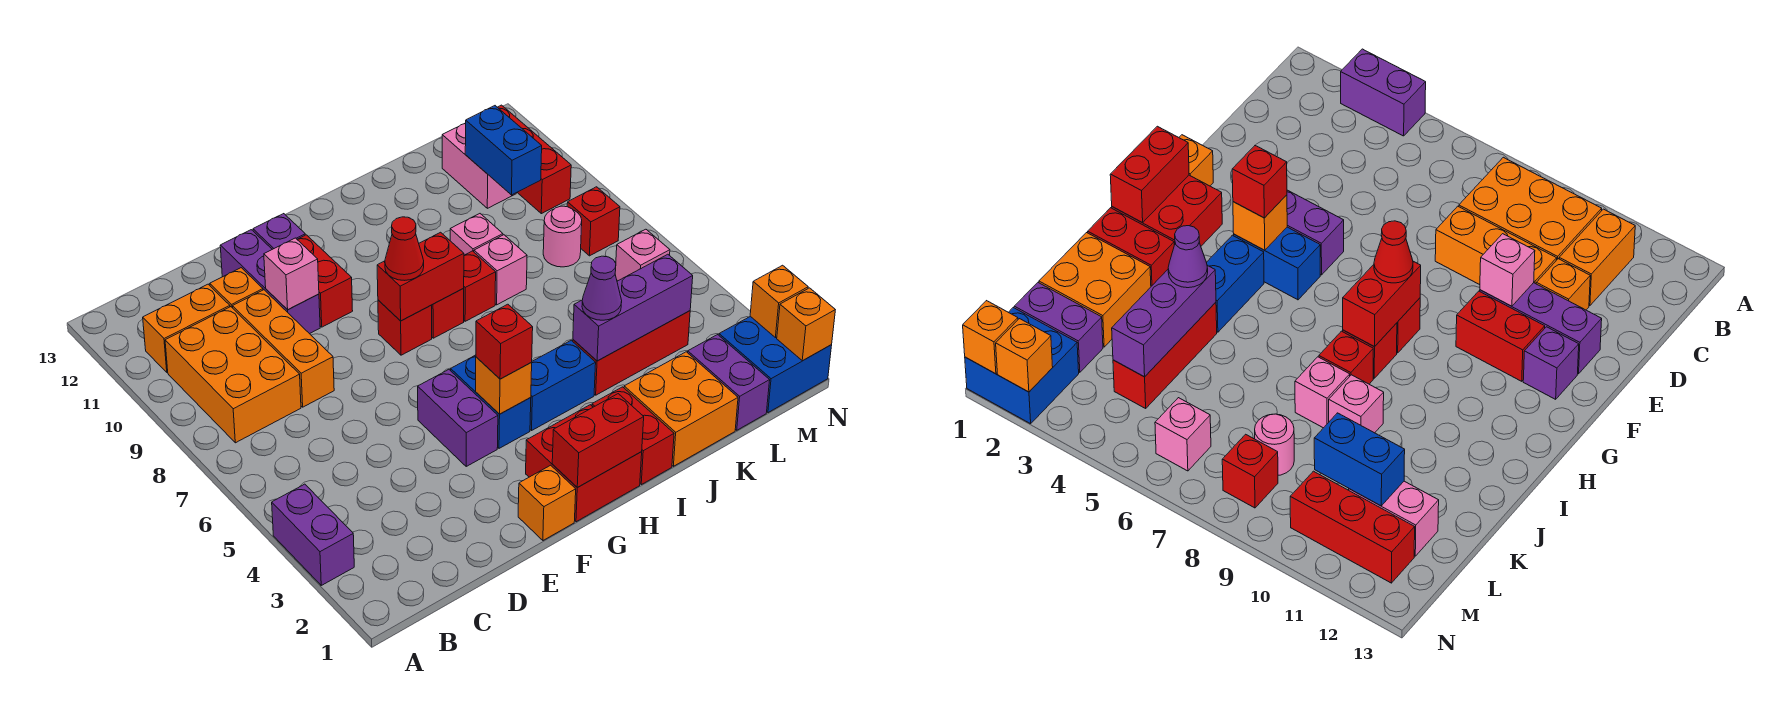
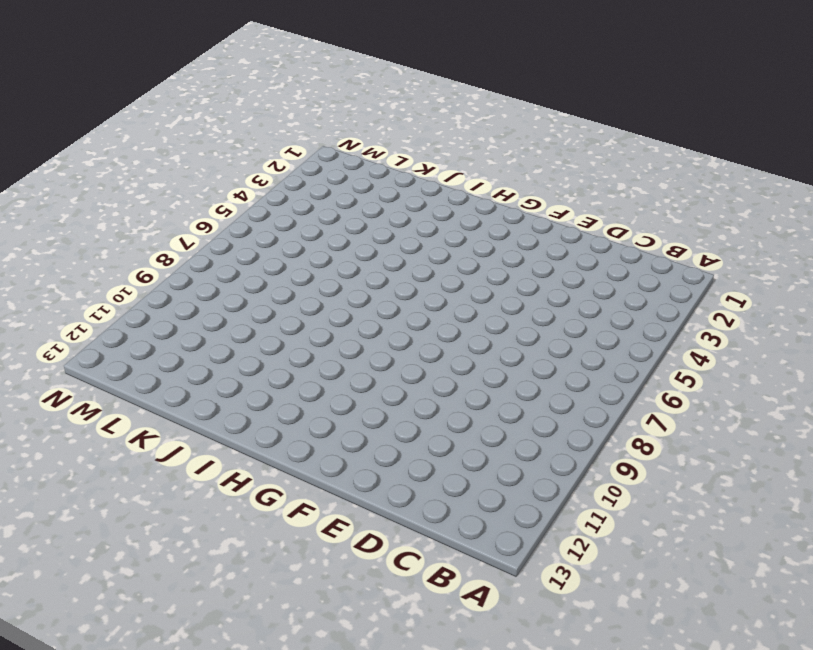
none -> purple brick A3:A4 level 1
none -> orange brick B8:C10 level 1
none -> orange brick B11:C11 level 1
none -> orange brick D8:D10 level 1

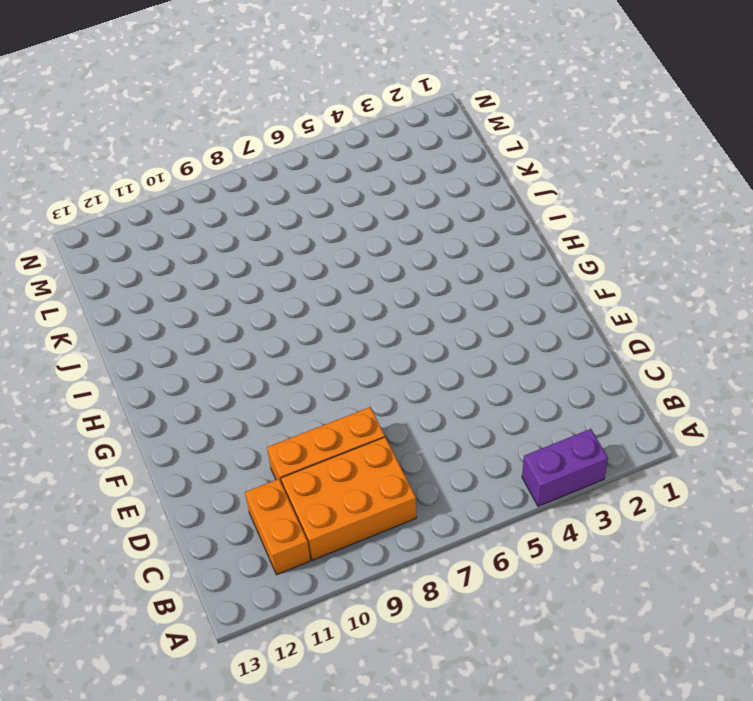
none -> orange brick D11 level 1
none -> purple brick E10:E12 level 1
none -> orange brick F1 level 1
none -> purple brick F4:F5 level 1

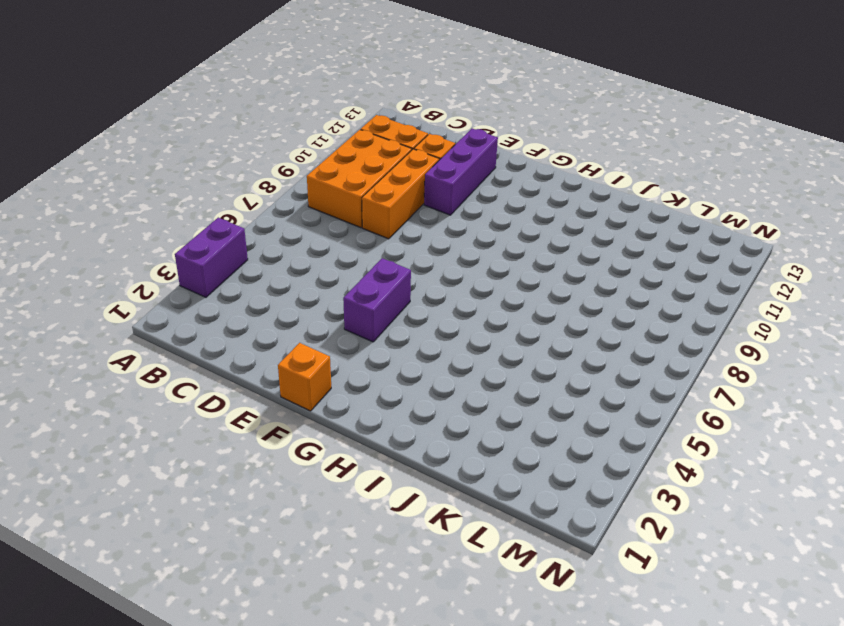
none -> red brick F10:F11 level 1
none -> purple brick F12 level 1
none -> red brick G1:H2 level 1
none -> blue brick G4:G5 level 1

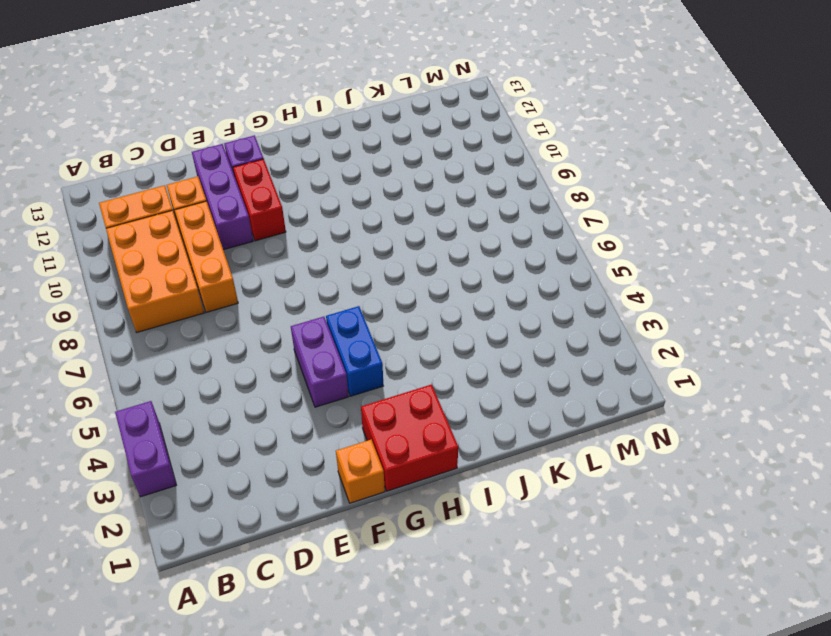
none -> red brick G8 level 1
none -> blue brick H4:I4 level 1
none -> red brick H8 level 1
none -> red brick I1:I2 level 1

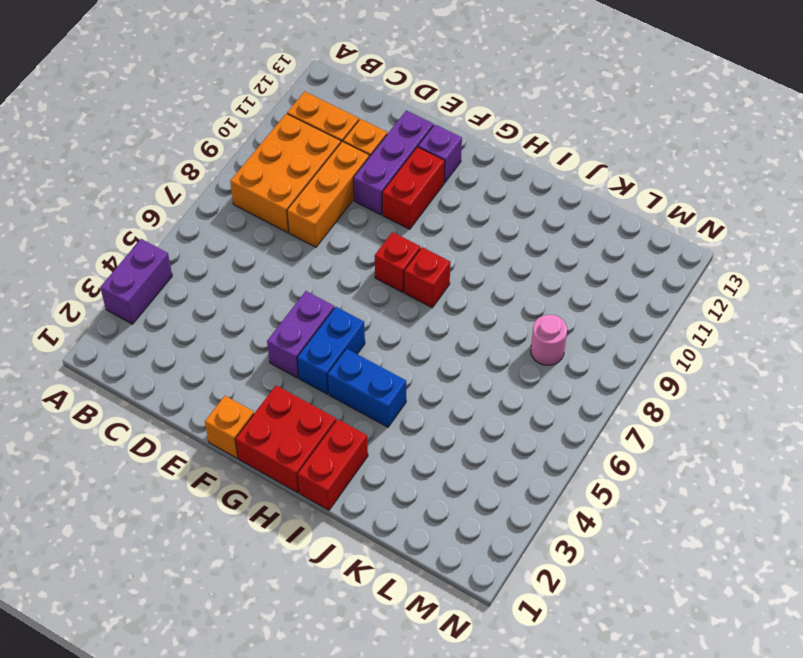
none -> red brick I8 level 1
none -> orange brick J1:K2 level 1
none -> red brick J4:L4 level 1
none -> pink brick J8 level 1

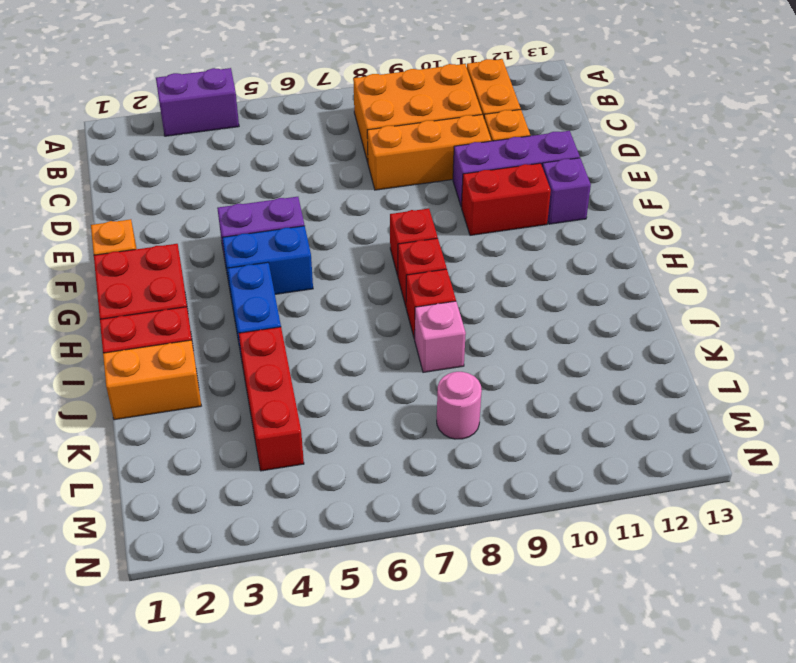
orange brick J1:J2 level 1 -> orange brick J1:K2 level 1
none -> pink brick J9 level 1
none -> purple brick L1:L2 level 1
none -> pink brick L11:L12 level 1
none -> blue brick M1:N2 level 1

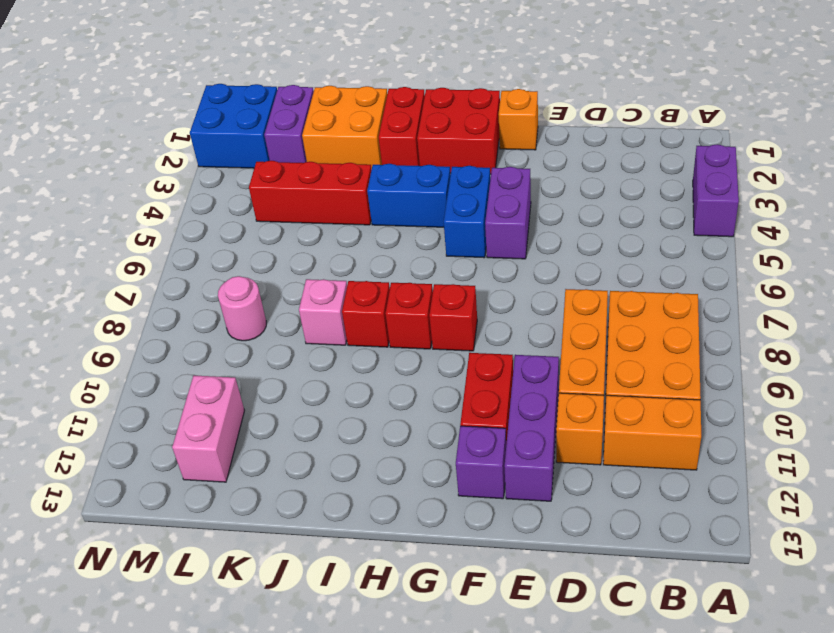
none -> pink brick J9 level 1
none -> pink brick M6 level 1
none -> red brick M8 level 1
none -> red brick M10:M12 level 1

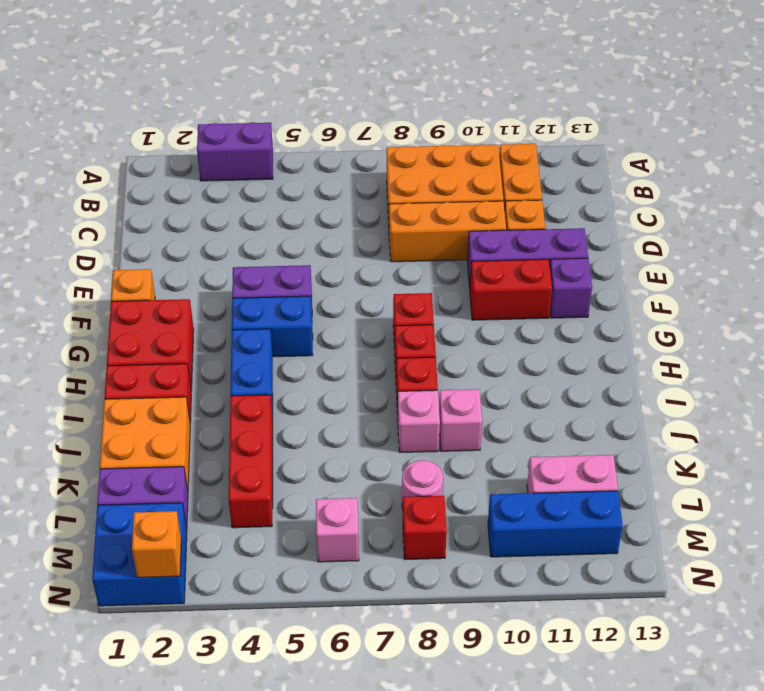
blue brick M10:M12 level 1 -> red brick M10:M12 level 1
none -> pink brick E10 level 2
none -> red brick G1:H1 level 2
none -> orange brick G4 level 2
none -> red brick G8:H8 level 2

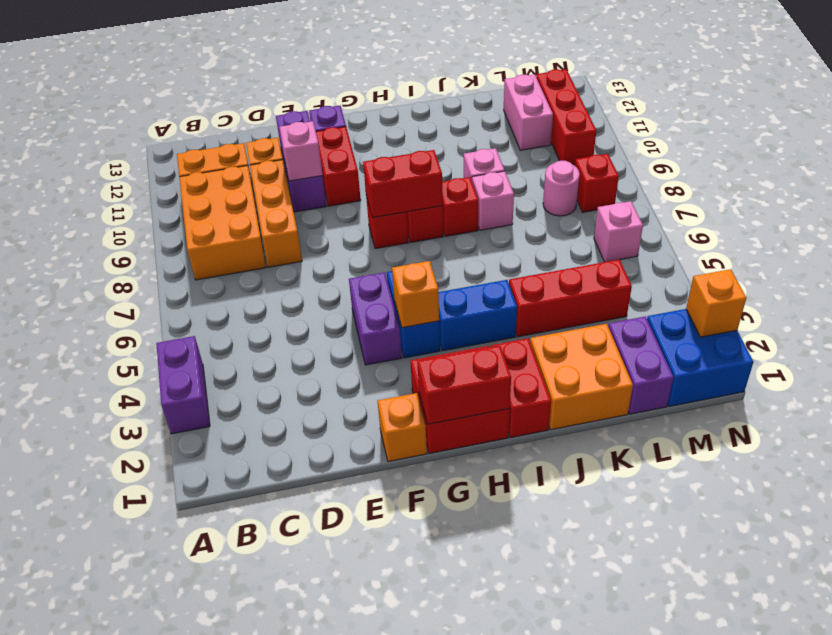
none -> purple brick J4:L4 level 2
none -> blue brick L10:L11 level 2
none -> orange brick N1 level 2
none -> red brick G4 level 3

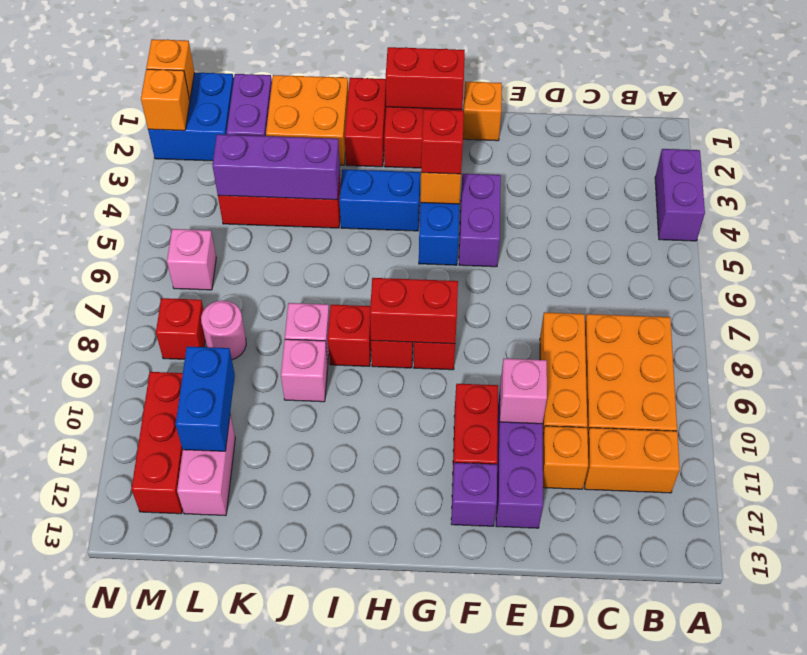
none -> red cone G8 level 3
none -> purple cone J4 level 3

